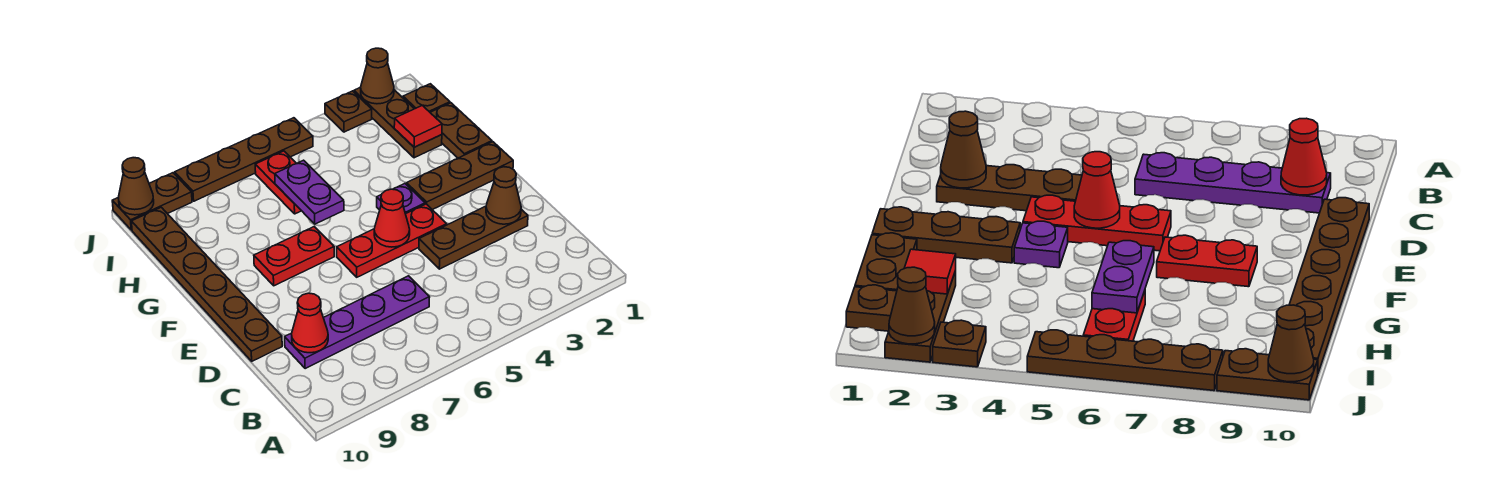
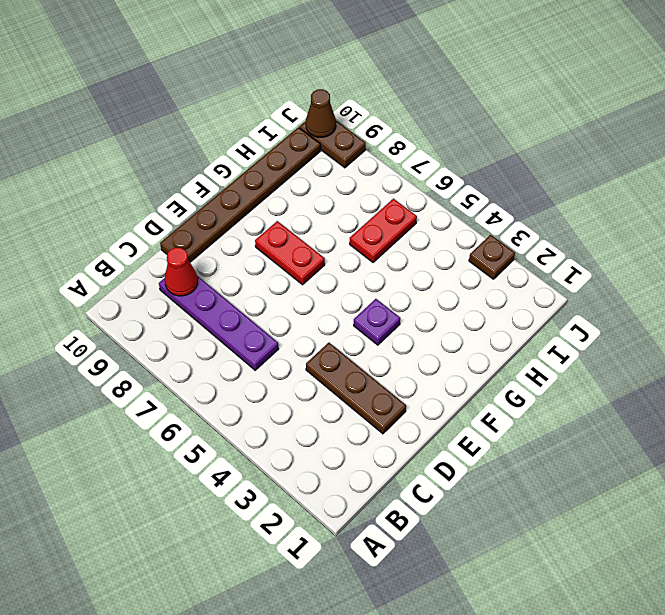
none -> red plate E4:E6 level 1
none -> brown plate F1:F3 level 1
none -> brown plate G1:H1 level 1

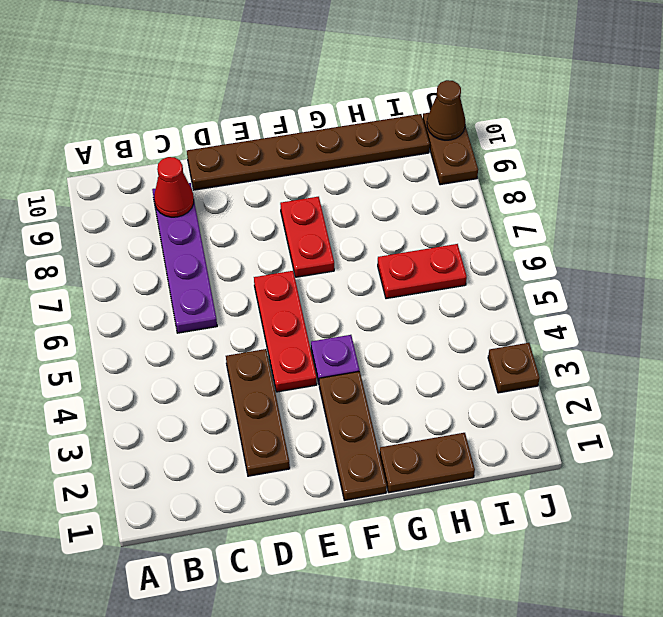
none -> brown plate H2:J2 level 1
none -> brown plate I1 level 1
none -> brown plate J5:J8 level 1

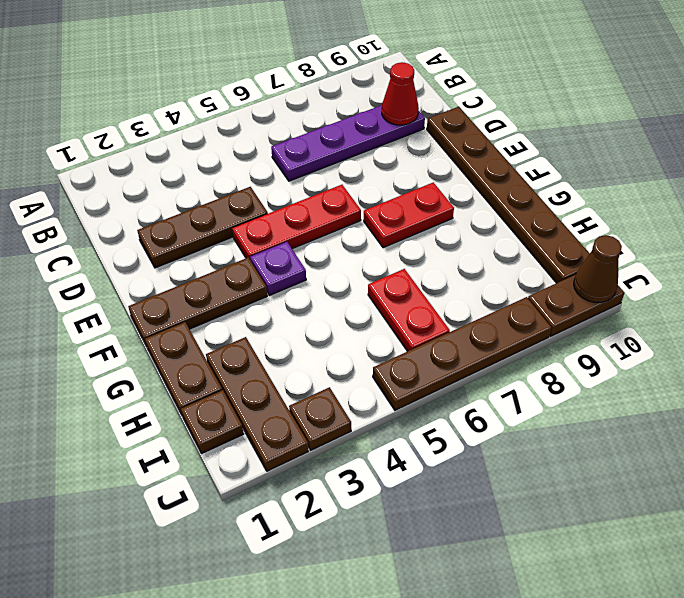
none -> brown cone D2 level 2
none -> red cone E5 level 2
none -> purple plate G6:H6 level 2

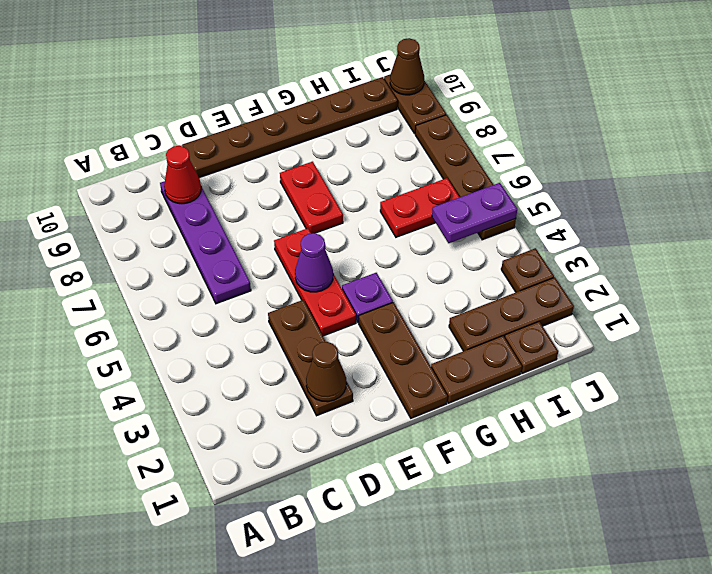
purple cone E5 level 2 -> red cone E5 level 2
purple plate I5:J5 level 2 -> purple plate G6:H6 level 2
none -> red tile H2 level 2
none -> brown cone J2 level 2

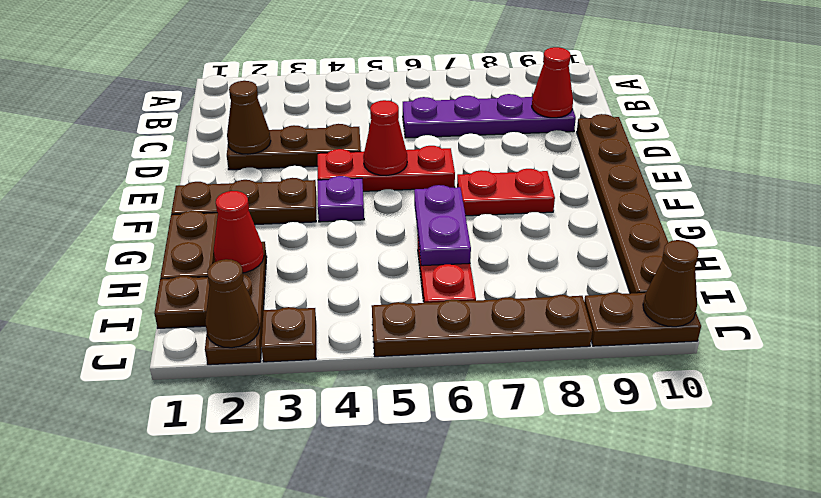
red cone H2 level 2 -> red tile H2 level 2

